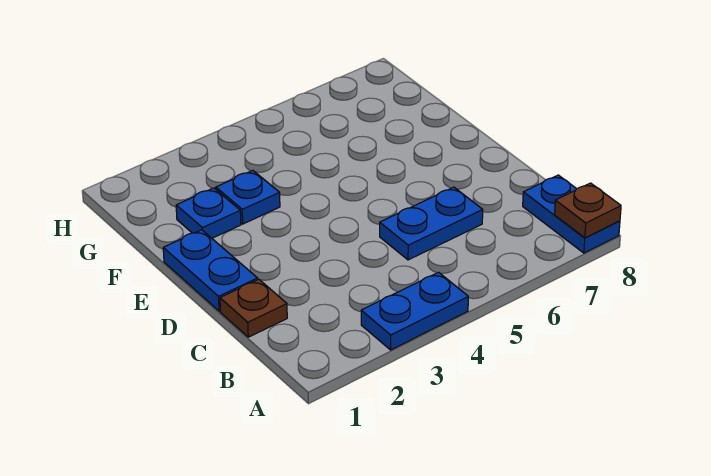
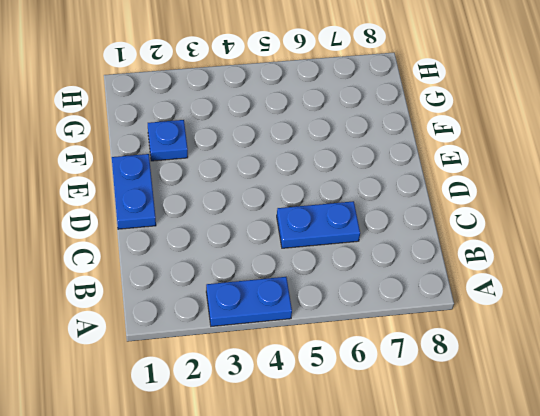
none -> blue plate A8:B8 level 1
none -> brown plate C1 level 1

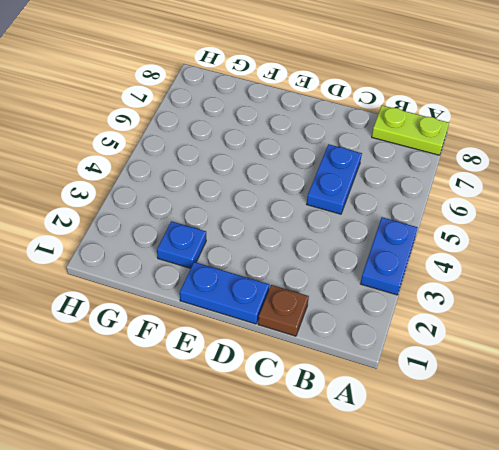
lime plate A8:B8 level 1 -> blue plate A8:B8 level 1
none -> blue plate F3 level 1
none -> brown plate A8 level 2

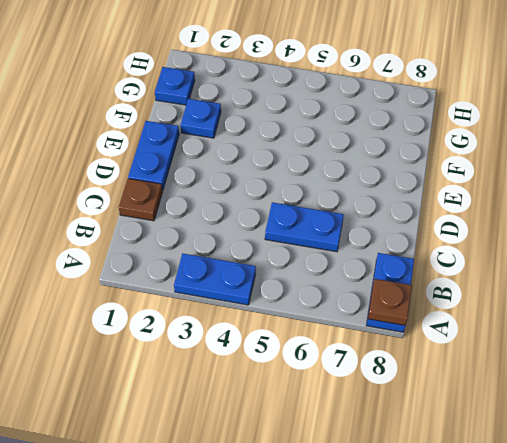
blue plate G1 level 1 -> blue plate F3 level 1

